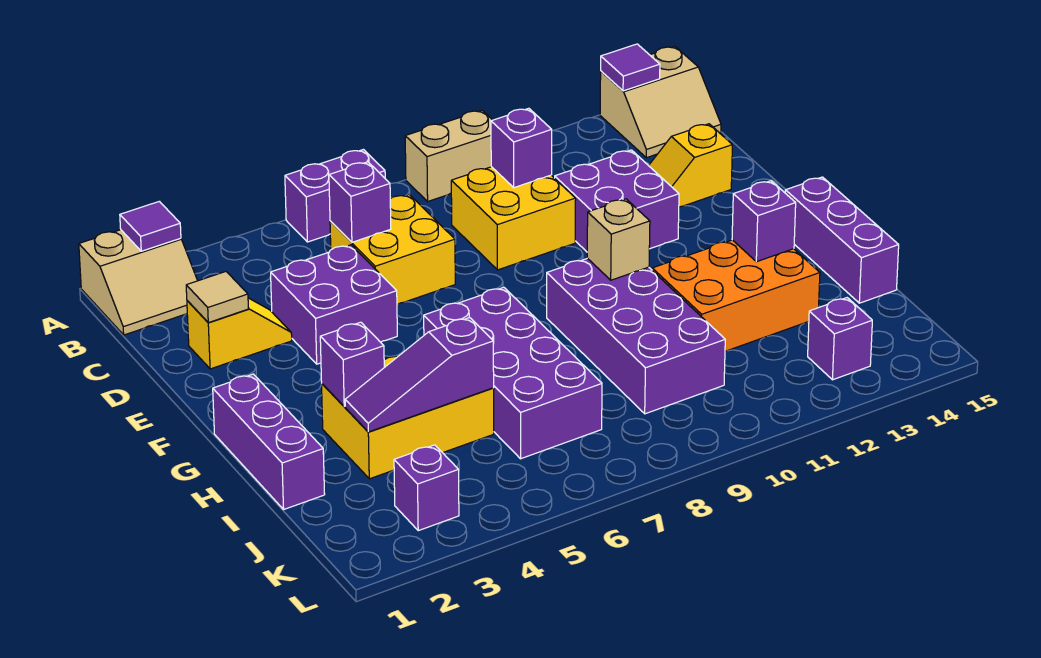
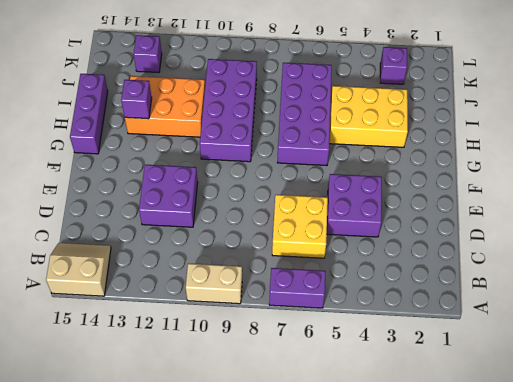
none -> tan slope A1:B2 level 1 top A
none -> yellow brick C9:D10 level 1
none -> yellow slope D2:D3 level 1 top 2

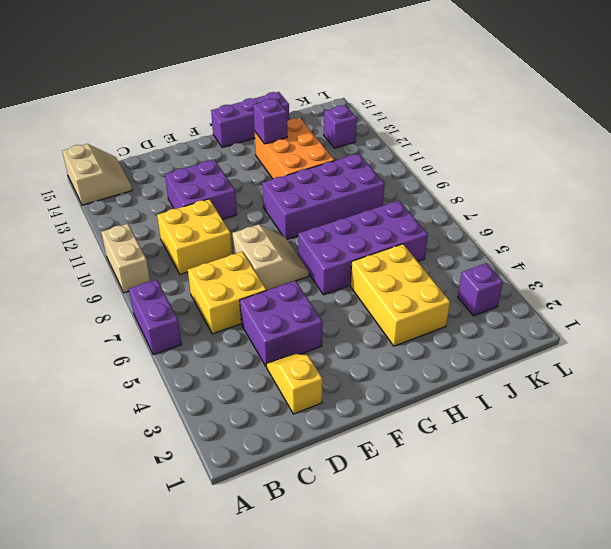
tan slope E7:F8 level 1 top E -> tan slope A1:B2 level 1 top A
none -> yellow slope D13:D14 level 1 top 14
none -> purple brick G1:I1 level 1
none -> purple tile A2 level 2

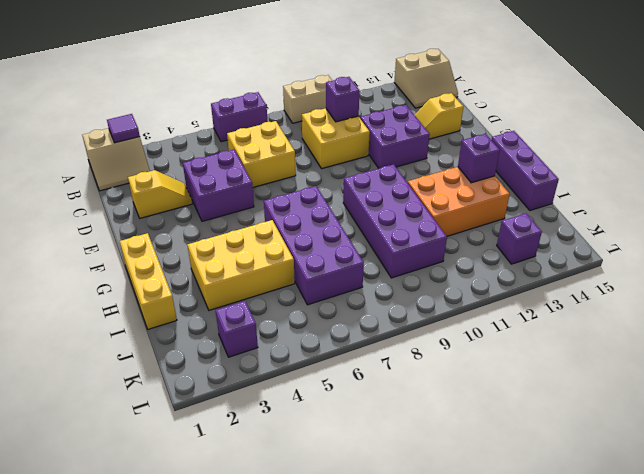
yellow brick G1:I1 level 1 -> purple brick G1:I1 level 1
none -> purple tile A14 level 2
none -> purple brick C6 level 2
none -> tan tile D2 level 2

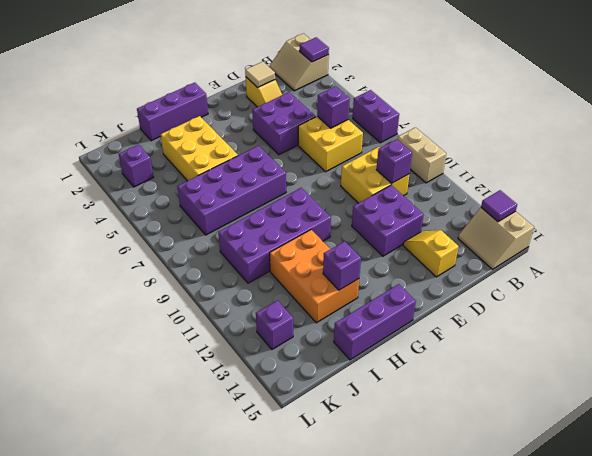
none -> tan brick G10 level 2
none -> purple brick H3 level 2
none -> purple slope I3:I5 level 2 top 5

